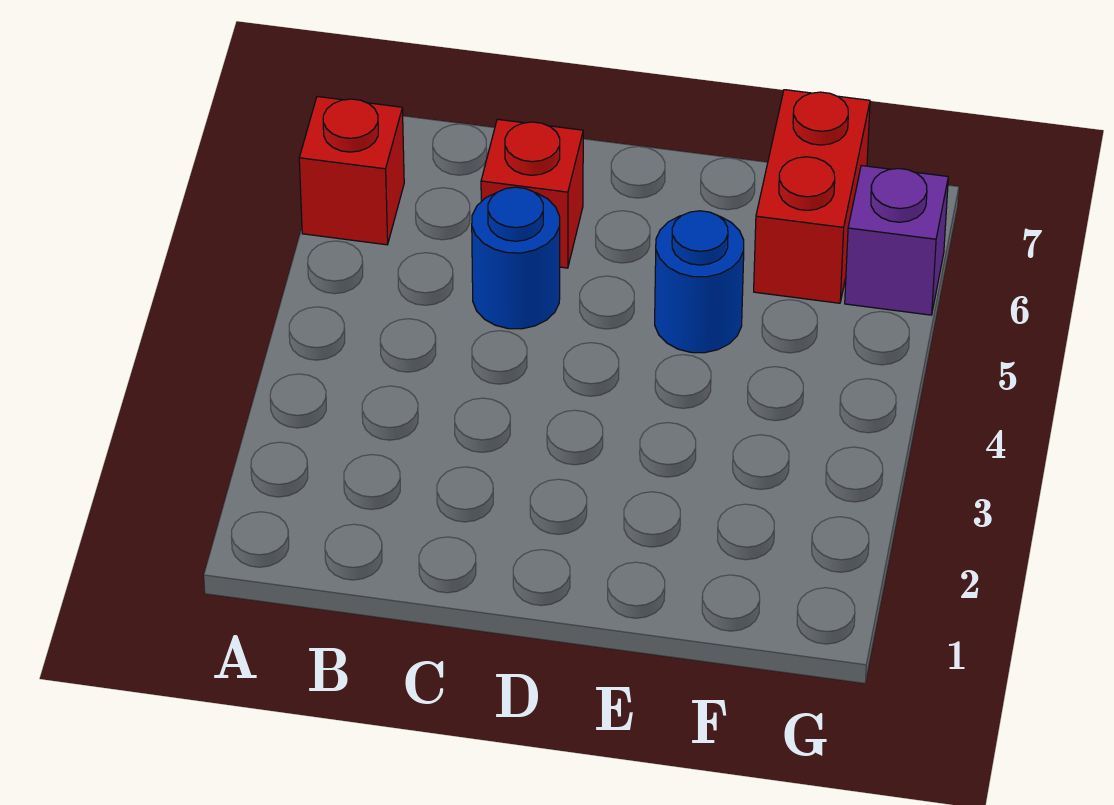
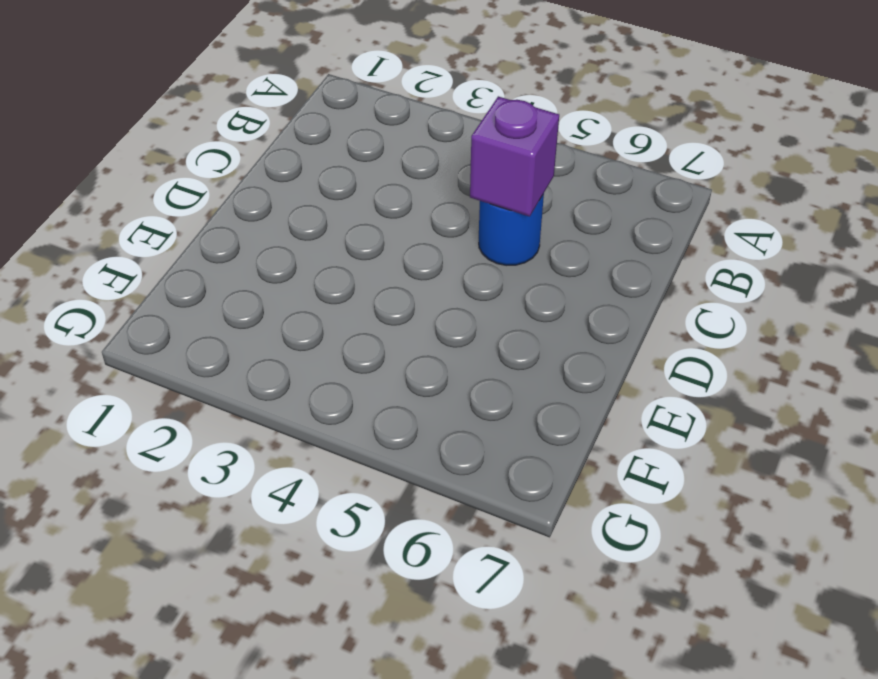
purple brick C5 level 2 -> purple brick G6 level 1
none -> red brick A6 level 1
none -> red brick C6 level 1

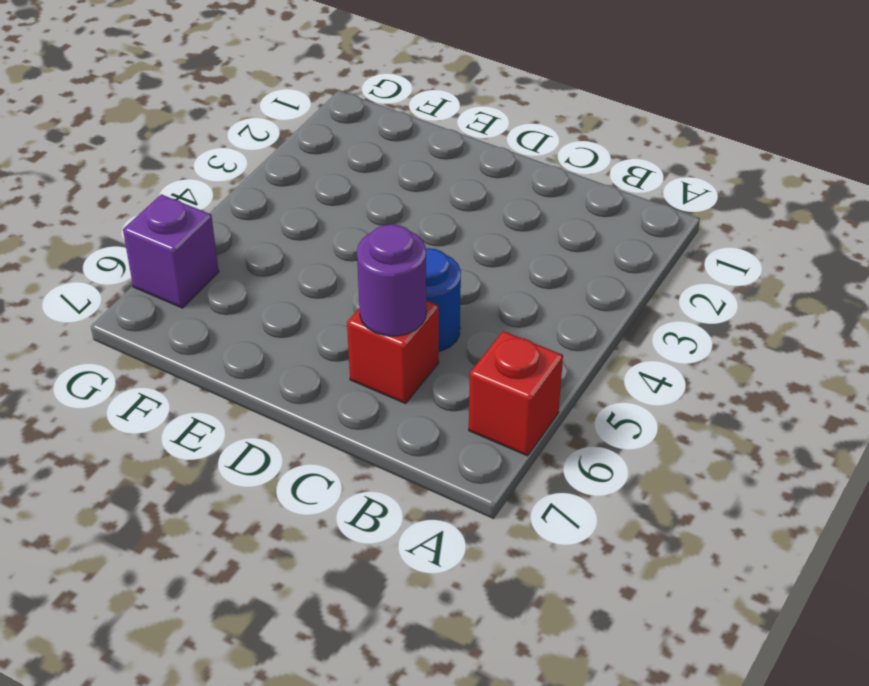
purple round brick C6 level 2 -> none
none -> blue round brick E5 level 1
none -> red brick F6:F7 level 1

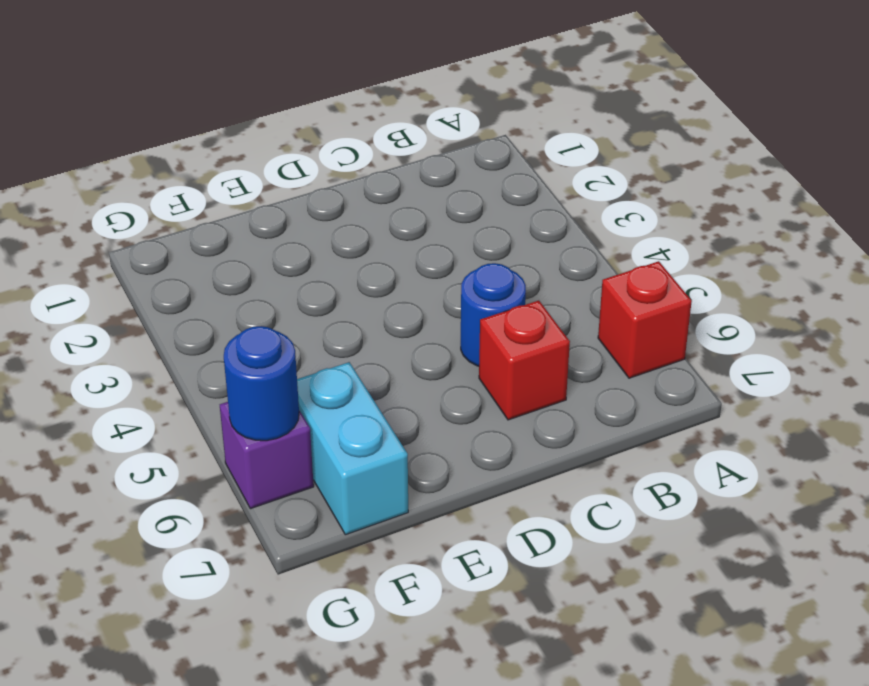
cyan brick F6:F7 level 1 -> red brick F6:F7 level 1
blue round brick G6 level 2 -> blue round brick E5 level 1

